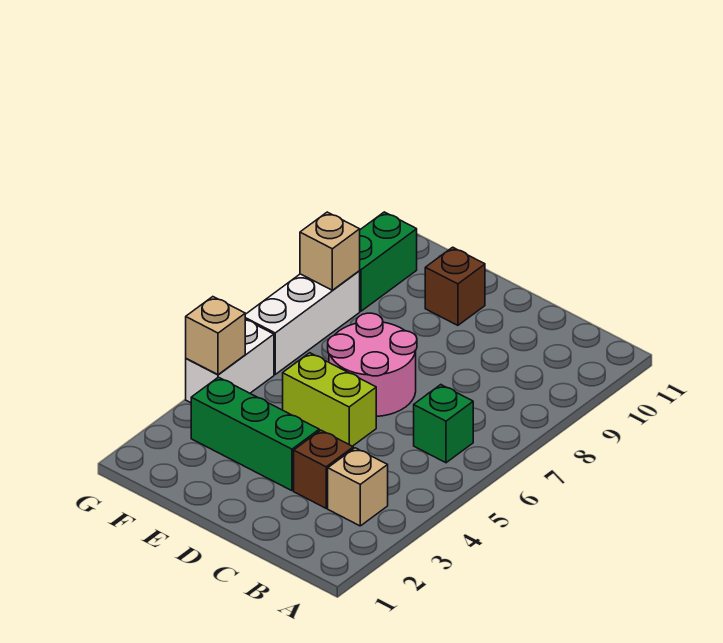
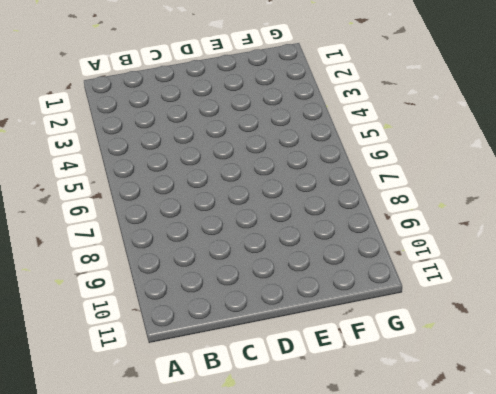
none -> tan brick B3 level 1
none -> green brick B6 level 1
none -> brown brick C3 level 1

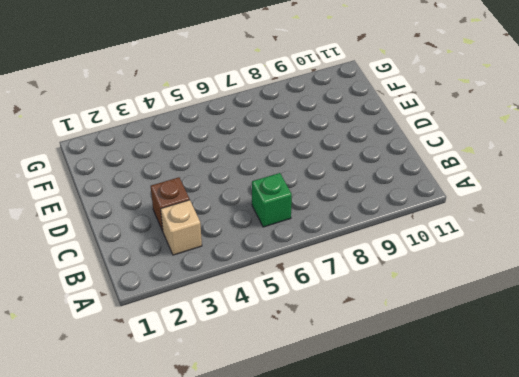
none -> green brick D3:F3 level 1
none -> lime brick D5:E5 level 1
none -> pink round brick D6:E7 level 1

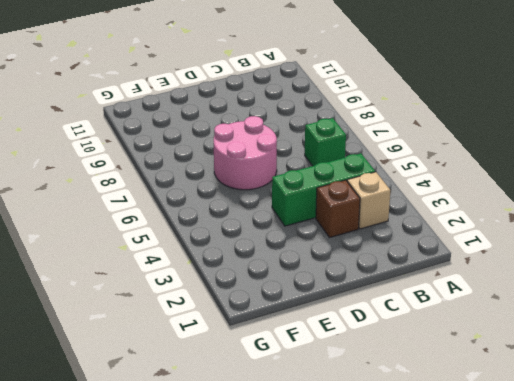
green brick B4:D4 level 1 -> green brick D3:F3 level 1
none -> lime brick D5:E5 level 1
none -> brown brick E10 level 1
none -> white brick G4:G5 level 1

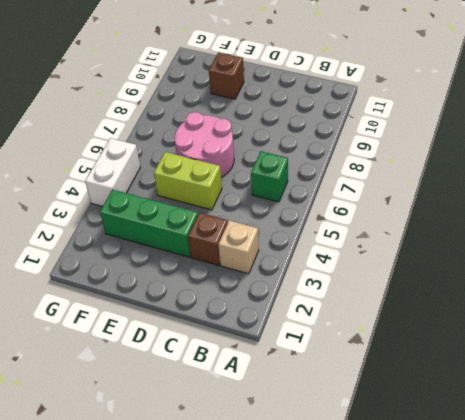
none -> white brick G6:G8 level 1
none -> green brick G9:G10 level 1
none -> tan brick G4 level 2

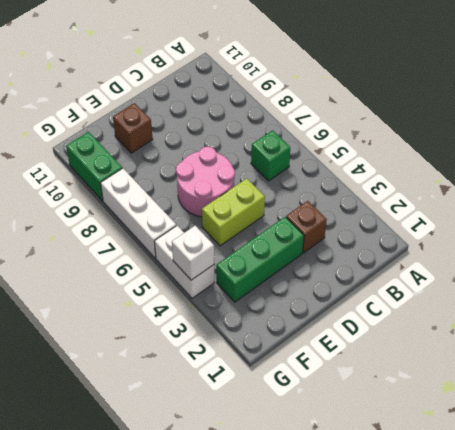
white brick G4 level 2 -> tan brick G4 level 2
none -> tan brick B3 level 1
none -> tan brick G8 level 2

